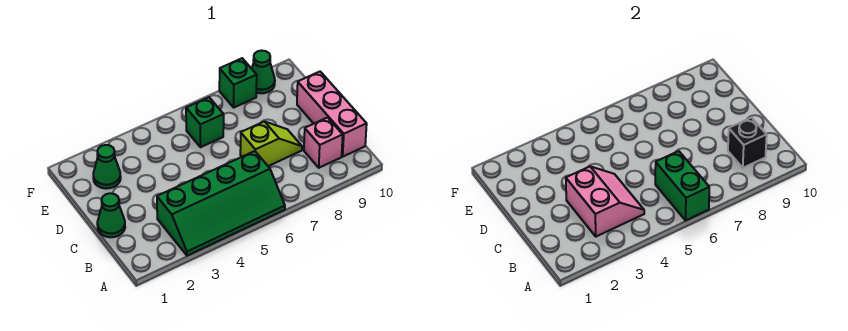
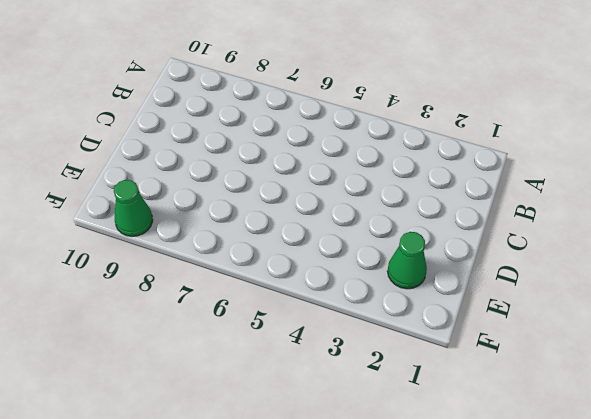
none -> green slope A3:B6 level 1 top B
none -> pink brick B9 level 1
none -> pink brick B10:D10 level 1

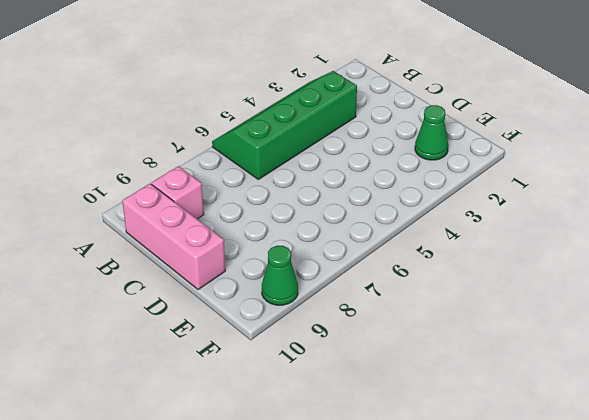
none -> green cone C1 level 1
none -> lime slope C7:C8 level 1 top 7
none -> green brick E6 level 1

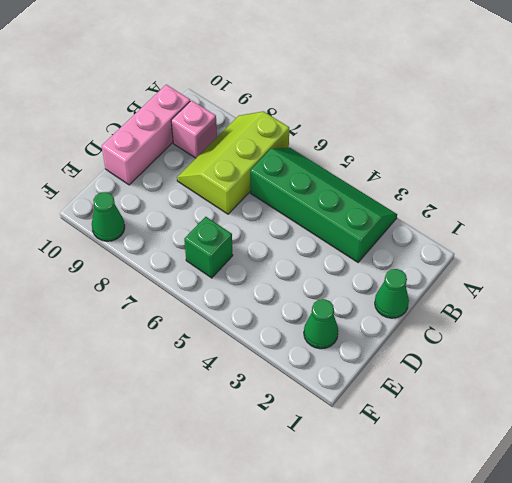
lime slope A7:C8 level 1 top 7 -> lime slope C7:C8 level 1 top 7
none -> green brick F8 level 1
none -> green brick A6:B6 level 2
none -> pink slope B3:C4 level 2 top 3

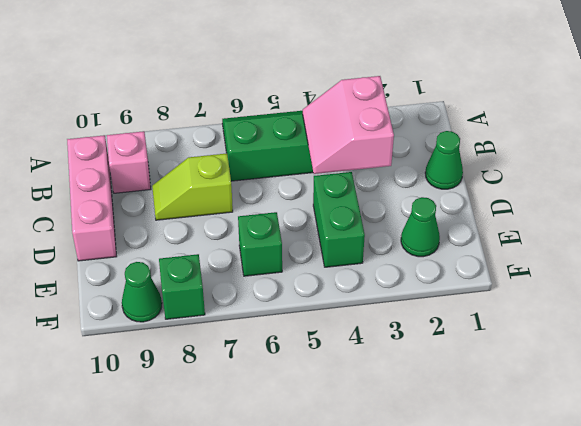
green brick D4:E4 level 1 -> green brick A6:B6 level 2
none -> black brick B9 level 2

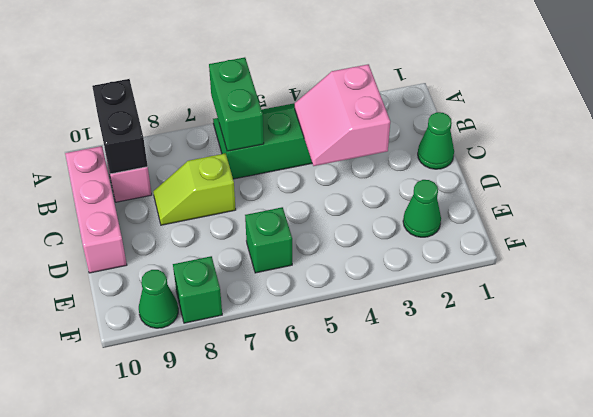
black brick A9:B9 level 2 -> black brick B9 level 2

